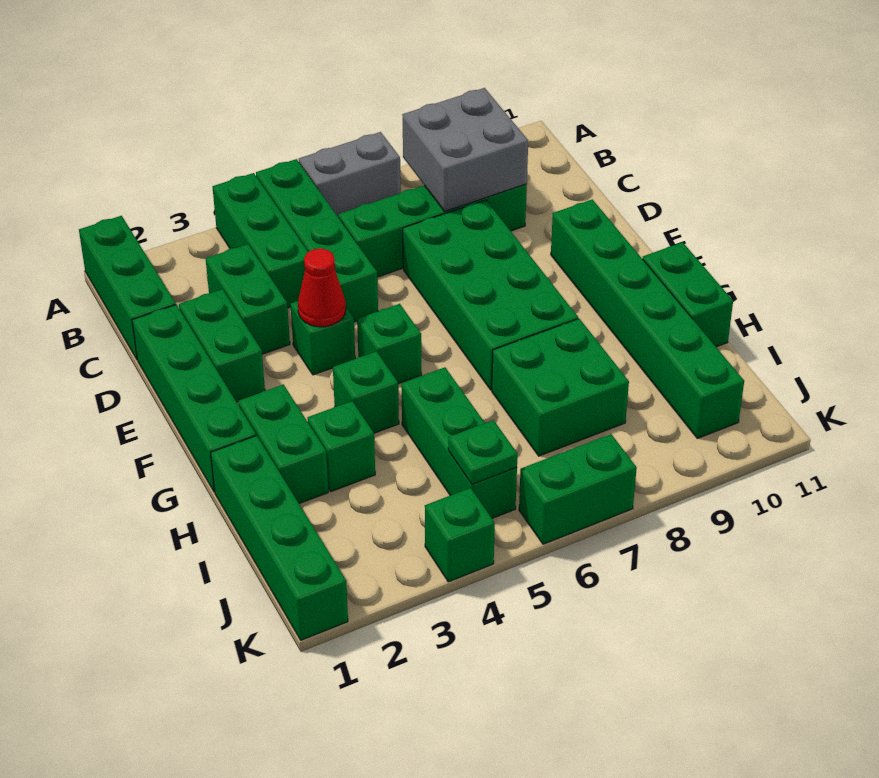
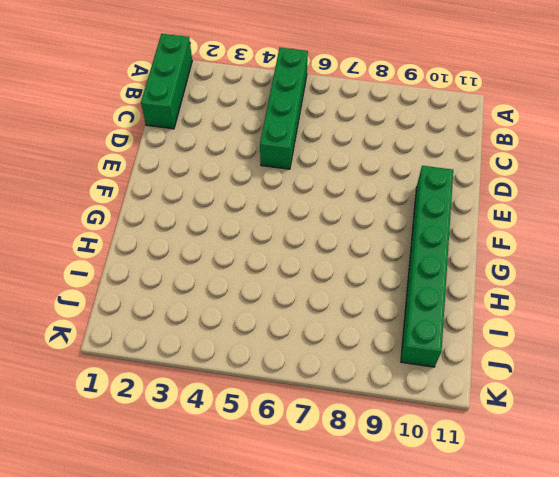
none -> green brick A4:C4 level 1
none -> grey brick A6:A7 level 1
none -> green brick C3:D3 level 1

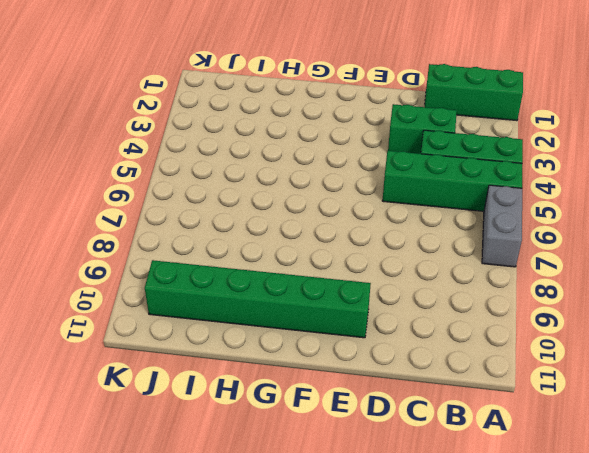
none -> green brick C6:C9 level 1
none -> green brick D1:G1 level 1
none -> green brick D2:E2 level 1

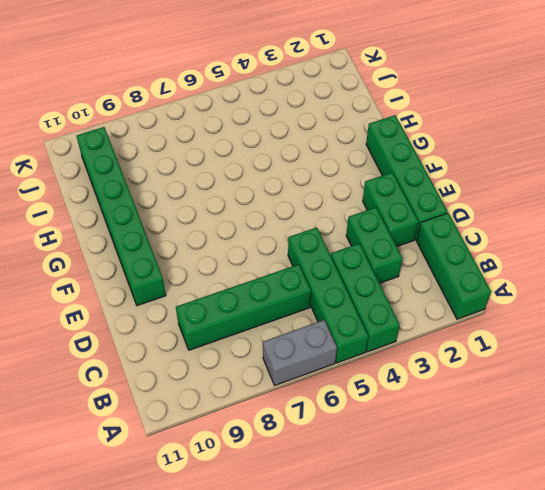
none -> green brick D7:G8 level 1
none -> green brick E4 level 1
none -> green brick F5 level 1

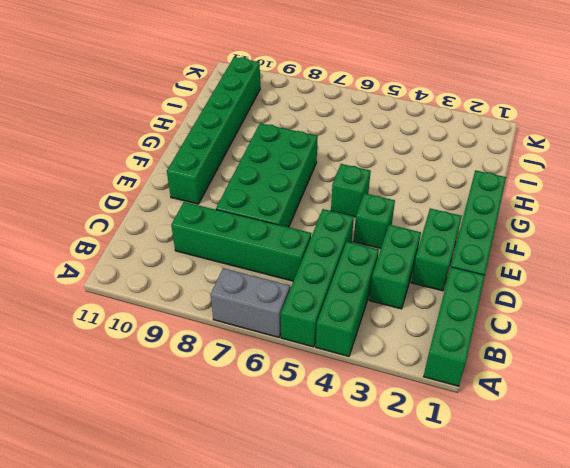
none -> green brick G2:H2 level 1
none -> green brick G4 level 1
none -> green brick G11:H11 level 1

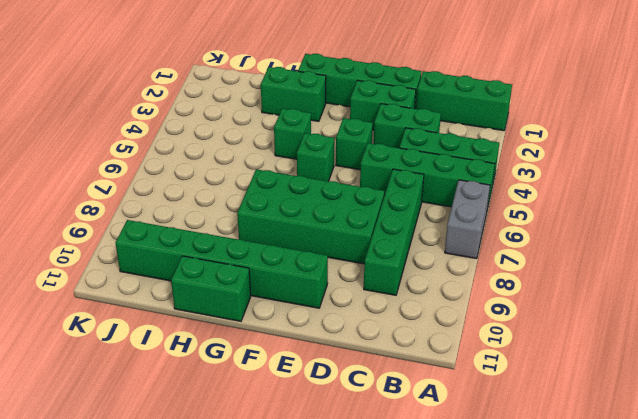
none -> green brick H1:K1 level 1
none -> green brick H3 level 1
none -> green brick H5:J5 level 1

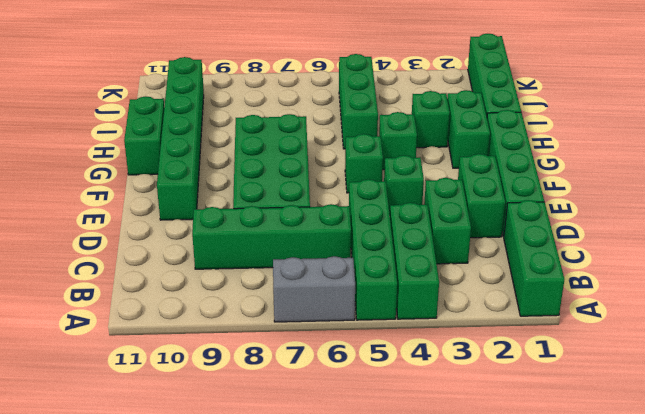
none -> green brick H7:I8 level 1
none -> green brick K4 level 1
none -> green brick K6:K7 level 1

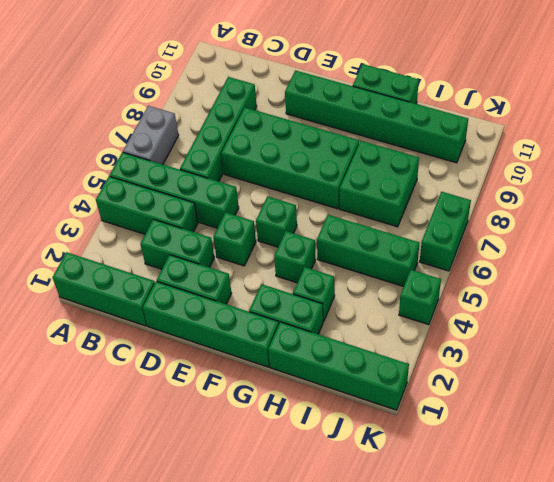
none -> grey brick B8:C9 level 2
none -> red cone E4 level 2
none -> green plate J5 level 2

